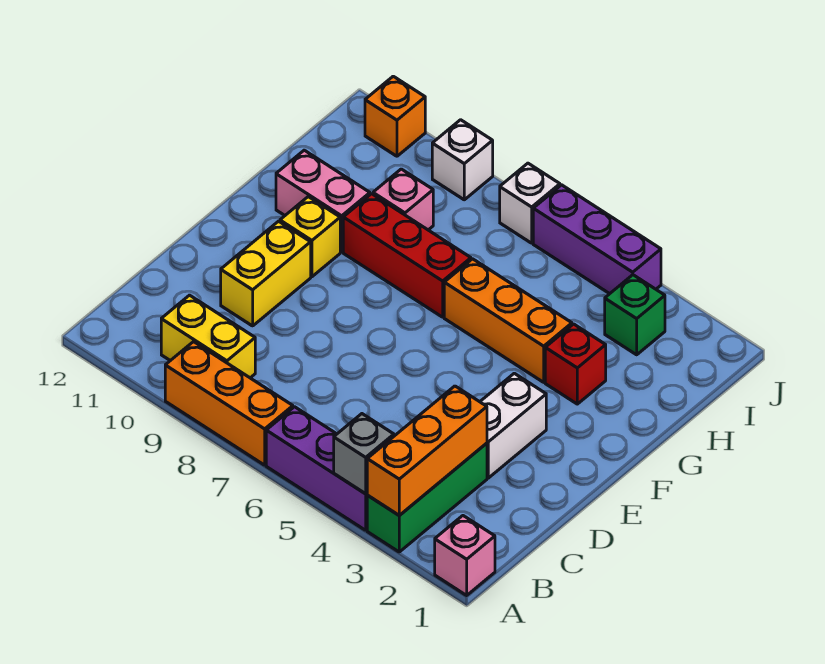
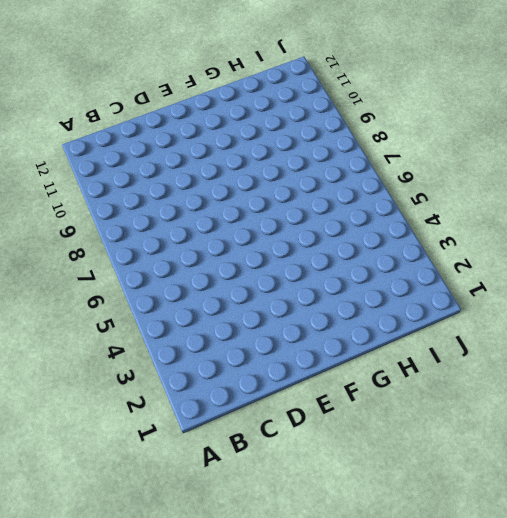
none -> pink brick A1 level 1
none -> green brick A3:C3 level 1
none -> purple brick A4:A6 level 1

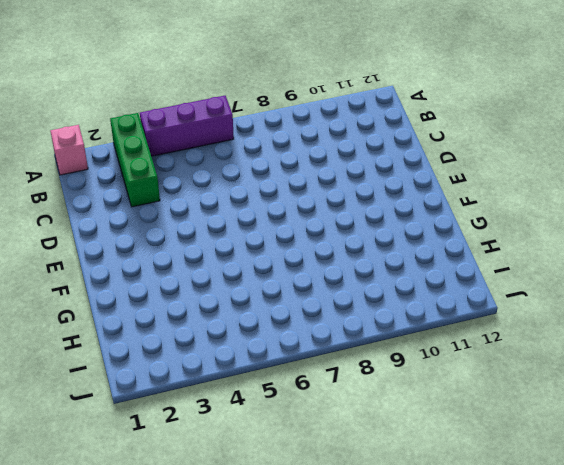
none -> orange brick A7:A9 level 1
none -> yellow brick B9:B10 level 1
none -> white brick D3:E3 level 1

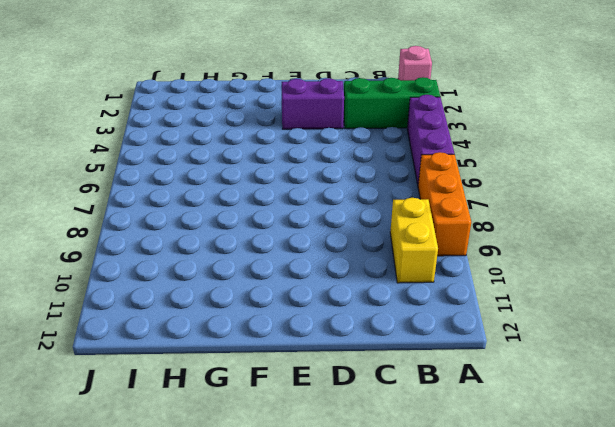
purple brick D3:E3 level 1 -> white brick D3:E3 level 1
none -> yellow brick D10:E10 level 1
none -> yellow brick F10 level 1
none -> red brick G3 level 1

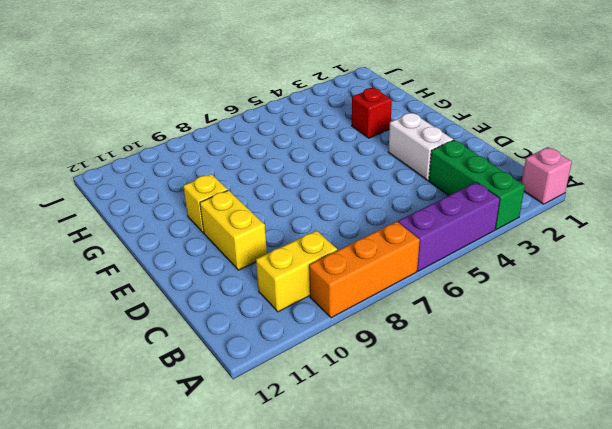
none -> orange brick G4:G6 level 1
none -> red brick G7:G9 level 1
none -> pink brick G10:G11 level 1

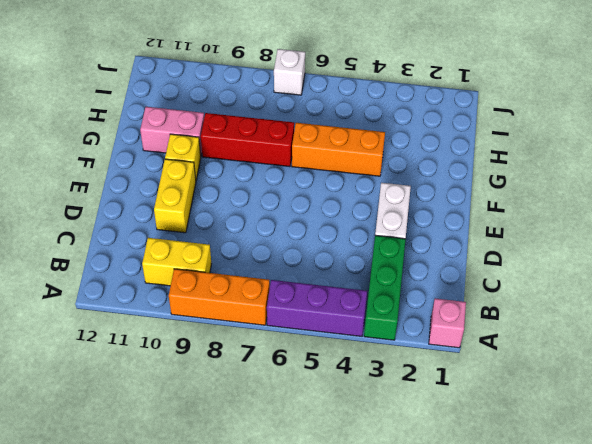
none -> red brick G3 level 1
none -> pink brick H9 level 1
none -> green brick I3 level 1

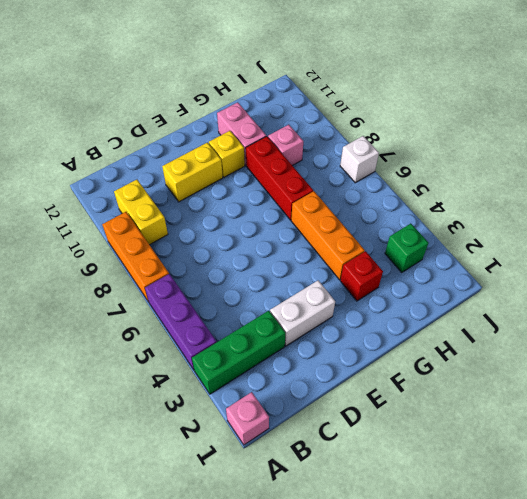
none -> purple brick J4:J6 level 1
none -> white brick J9 level 1
none -> orange brick J11 level 1

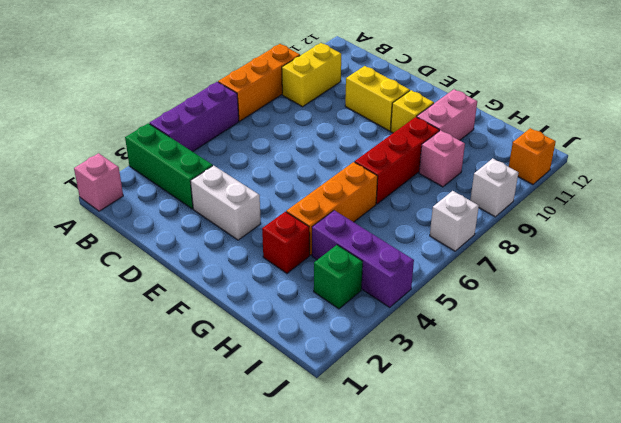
purple brick H4:J4 level 1 -> purple brick J4:J6 level 1
none -> orange brick A3:C3 level 2
none -> grey brick A4 level 2

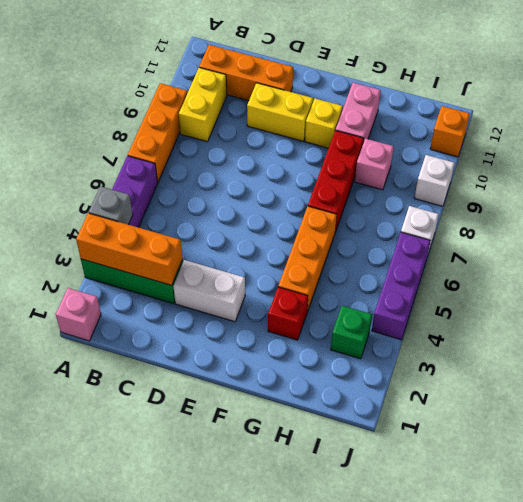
orange brick B11:D11 level 1 -> none

